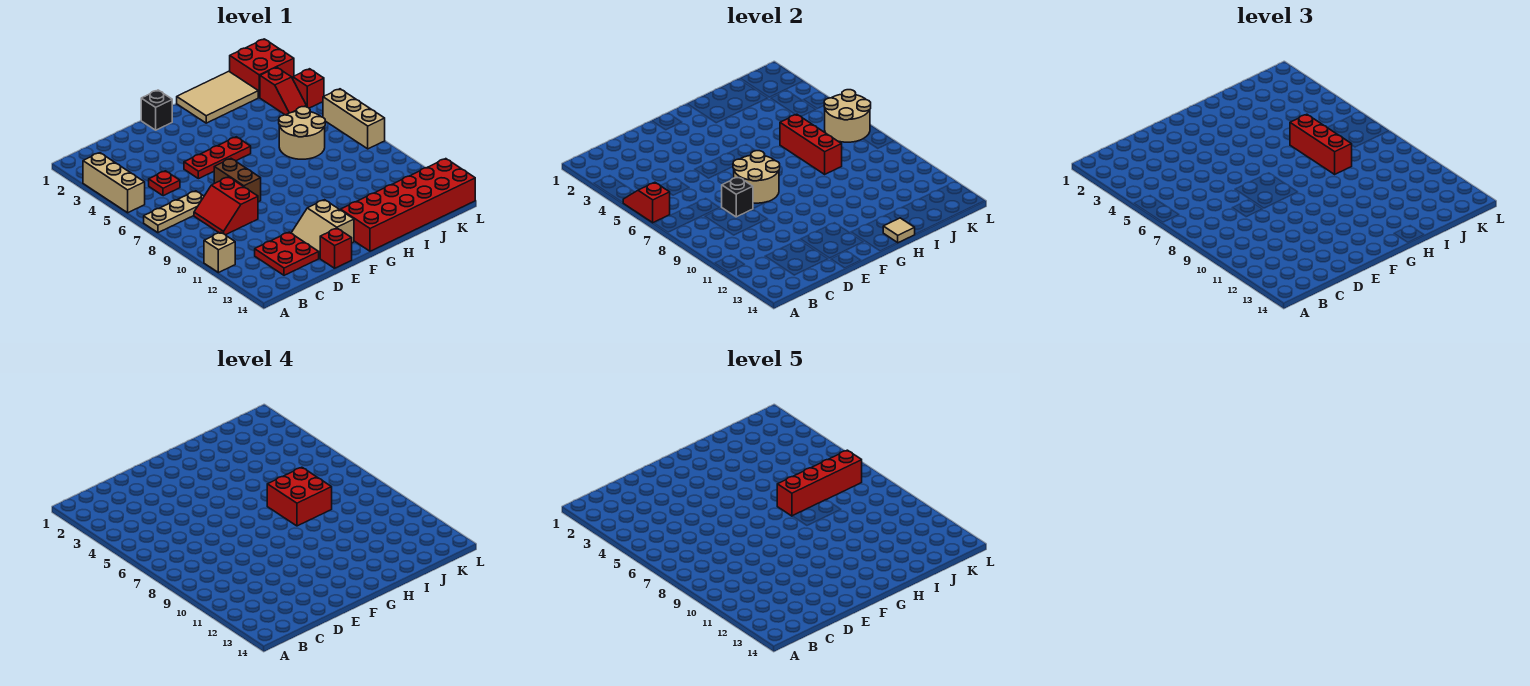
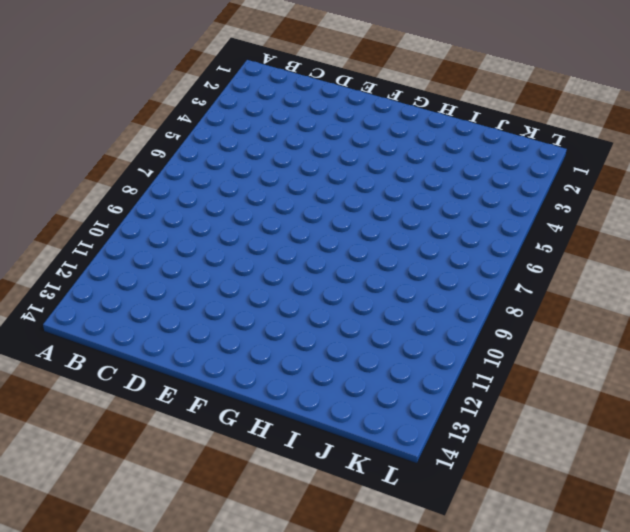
none -> tan brick A3:A5 level 1
none -> tan plate A7:C7 level 1
none -> tan brick A11 level 1

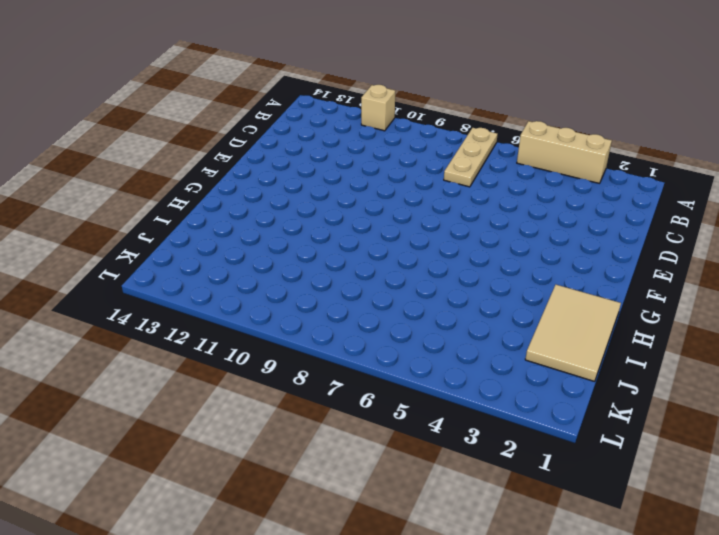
none -> red plate C5 level 1
none -> red slope C8:D9 level 1 top D
none -> red plate C12:D13 level 1

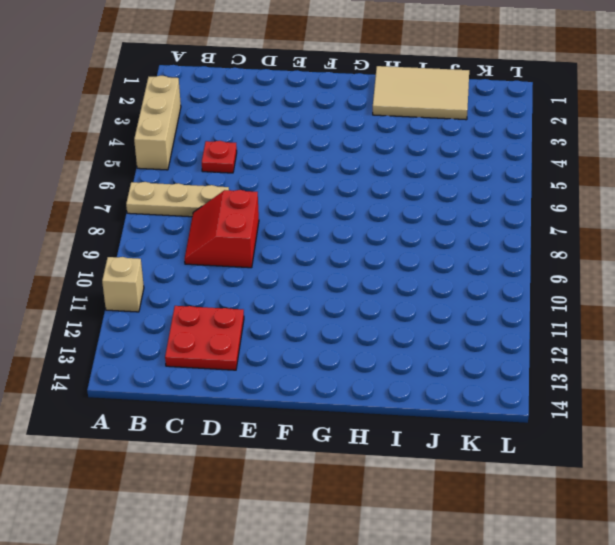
none -> red plate E5:G5 level 1
none -> brown brick E7:E8 level 1
none -> tan slope E12:F13 level 1 top F

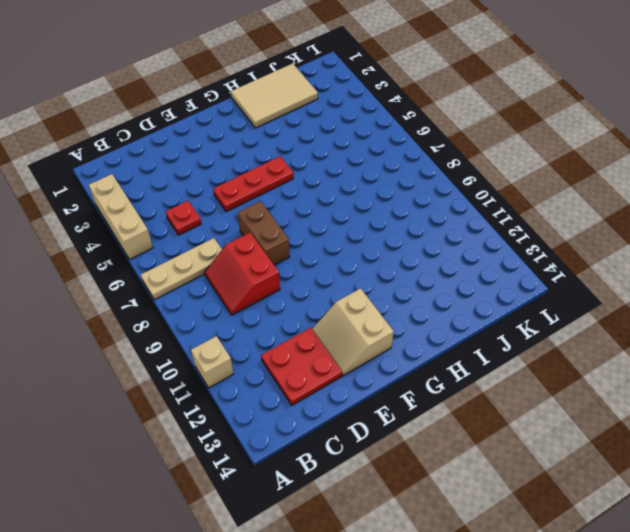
none -> red brick E14 level 1
none -> black brick F1 level 1
none -> red brick G13:L14 level 1

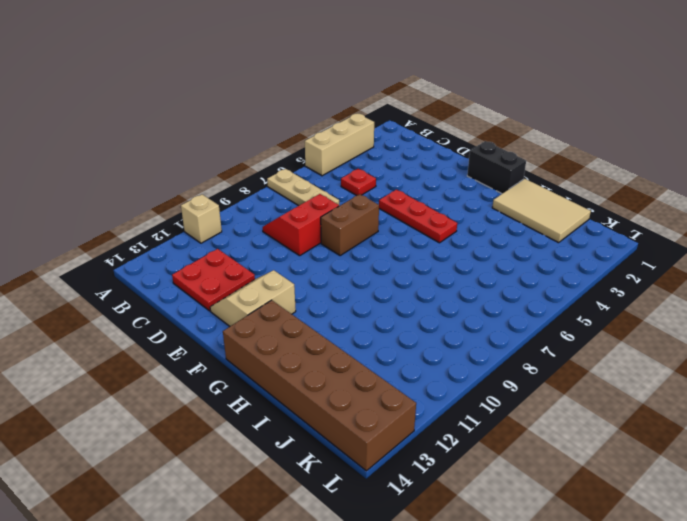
black brick F1:G1 level 1 -> black brick F1 level 1
brown brick G13:L14 level 1 -> red brick G13:L14 level 1
none -> red brick E14 level 1
none -> tan round brick I6:J7 level 1
none -> red brick K1:L2 level 1

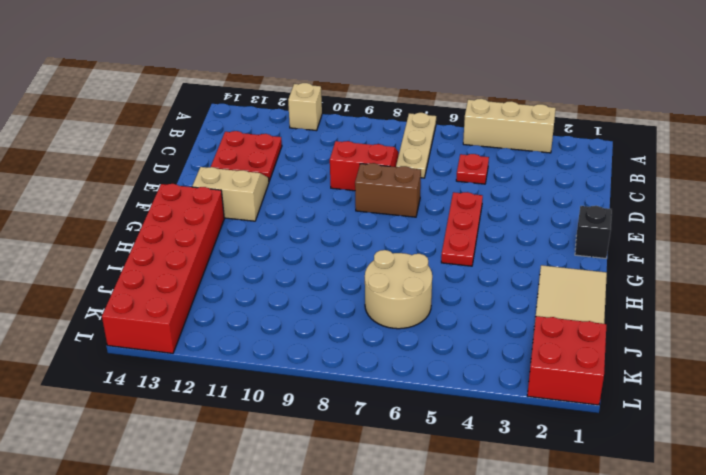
none -> red brick E14 level 1
none -> red slope K3:K4 level 1 top 3
none -> red brick L4 level 1

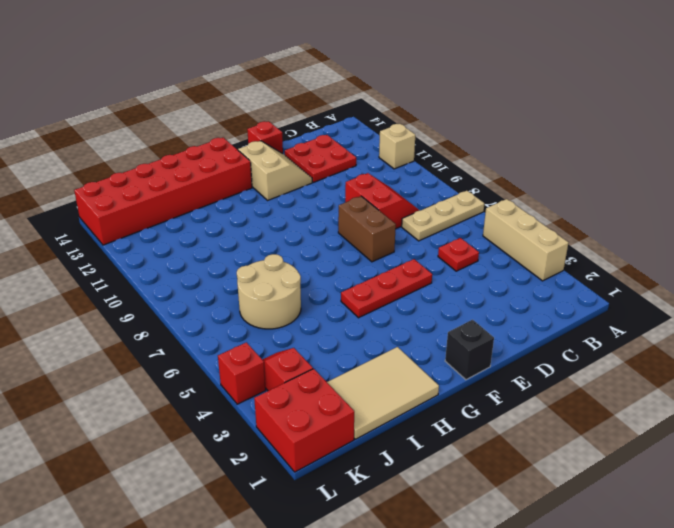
none -> tan brick L6:L8 level 1
none -> red slope A5:A6 level 2 top 6
none -> black brick D8 level 2

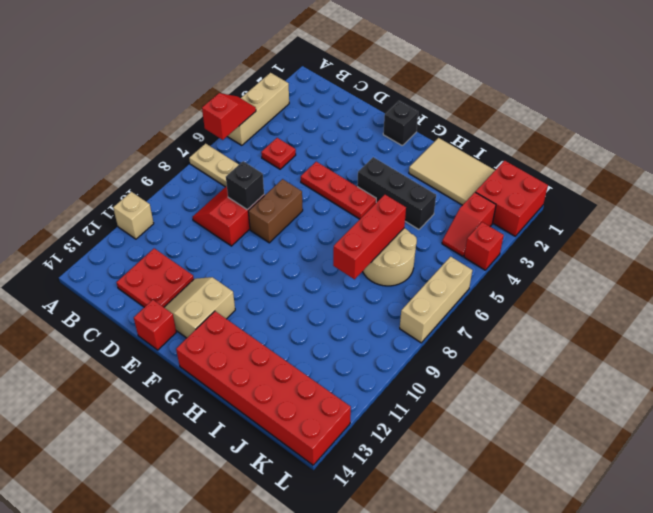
black brick G4:I4 level 1 -> none
none -> tan round brick E7:F8 level 2
none -> tan tile H14 level 2
none -> tan round brick K6:L7 level 2

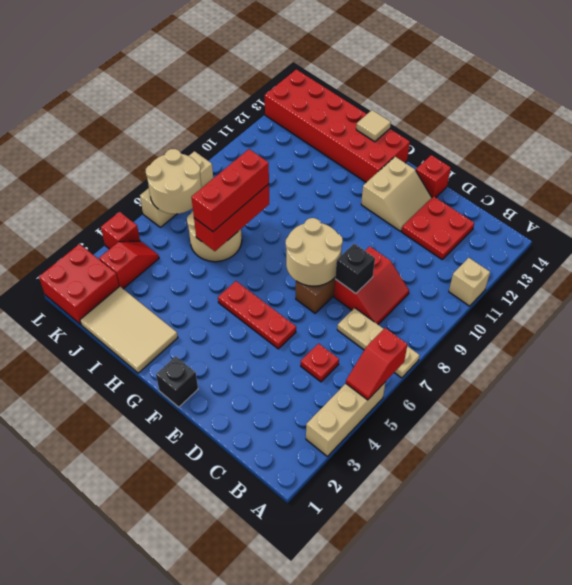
none -> red brick H7:I8 level 4
none -> red brick H7:K7 level 5

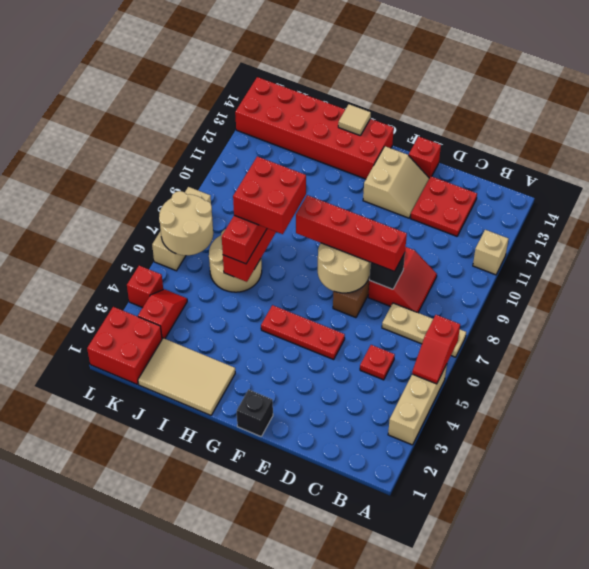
red brick D8:G8 level 3 -> red brick H7:K7 level 5

